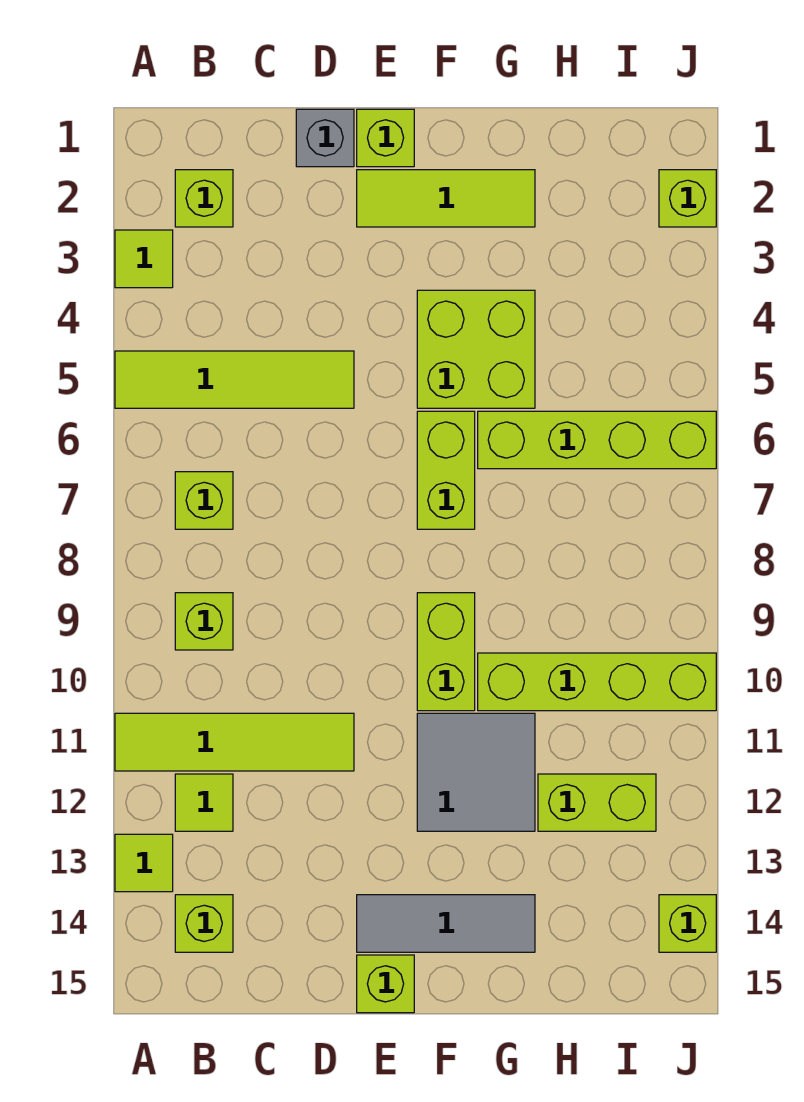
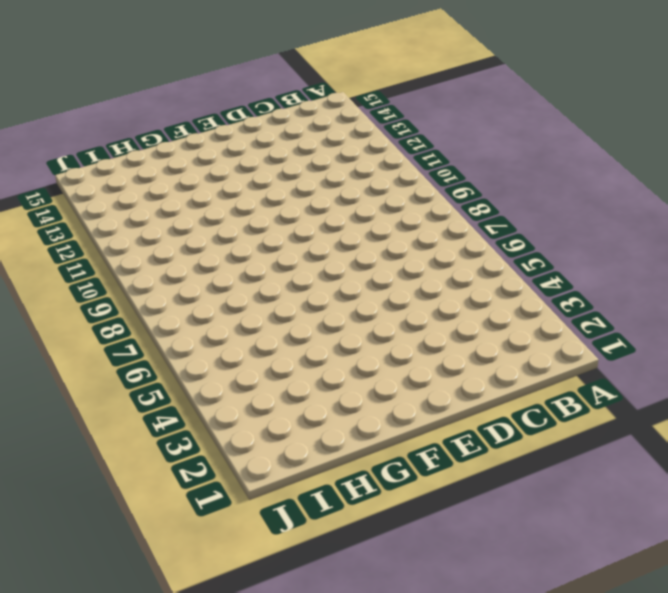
none -> lime tile A3 level 1
none -> lime tile A5:D5 level 1
none -> lime tile A11:D11 level 1

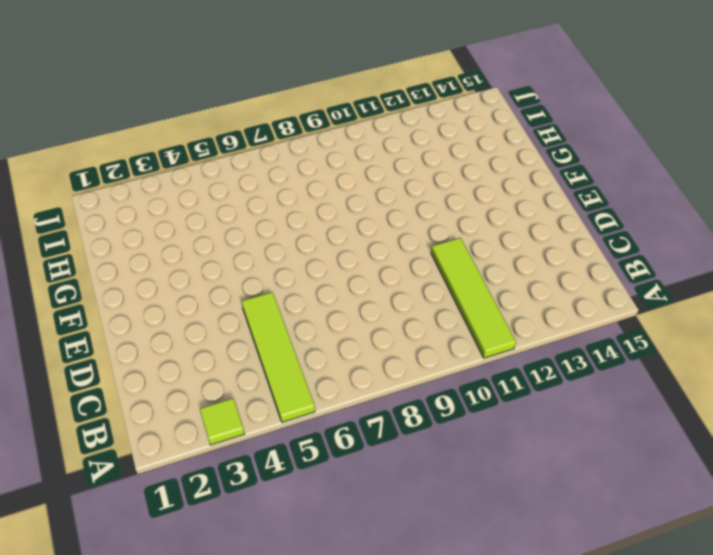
none -> lime tile A13 level 1
none -> lime brick B2 level 1
none -> lime brick B7 level 1

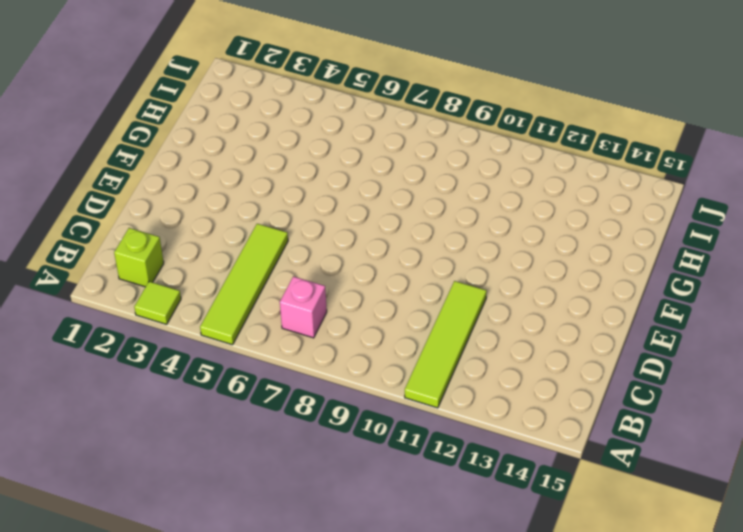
pink brick B7 level 1 -> lime brick B7 level 1
none -> lime tile A13 level 1
none -> lime brick B9 level 1
none -> lime tile B12 level 1

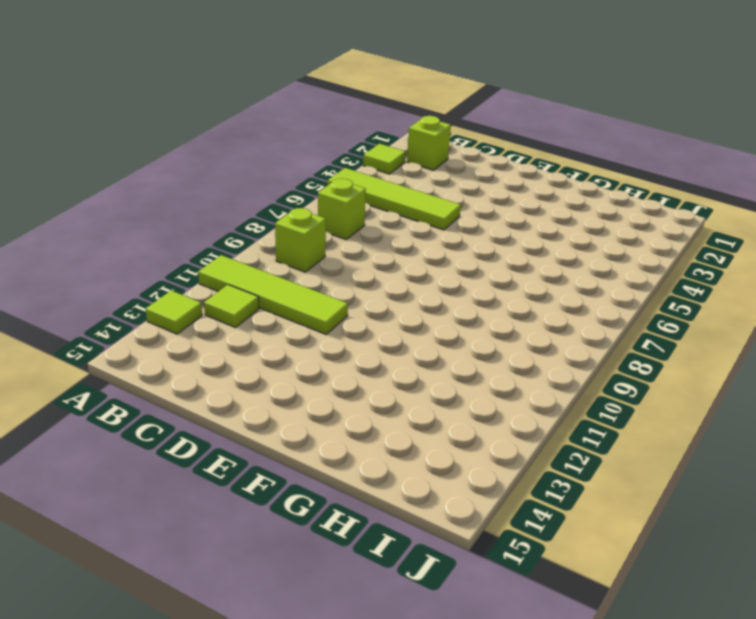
none -> lime brick B14 level 1
none -> grey brick D1 level 1
none -> lime brick E1 level 1

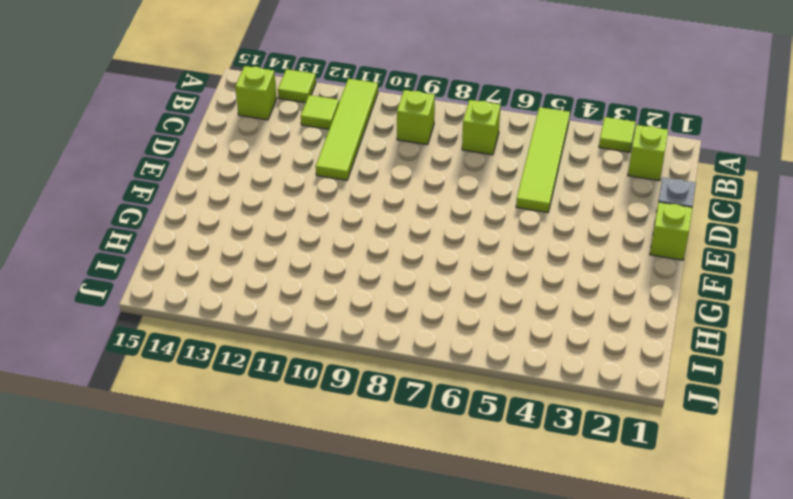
none -> lime tile E2:G2 level 1
none -> grey tile E14:G14 level 1
none -> lime brick E15 level 1

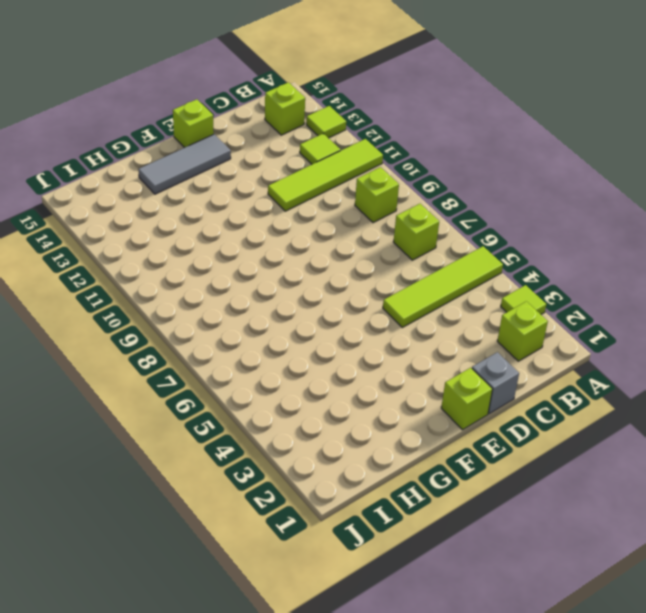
none -> lime tile E2:G2 level 1
none -> lime brick F4:G5 level 1
none -> lime brick F6:F7 level 1

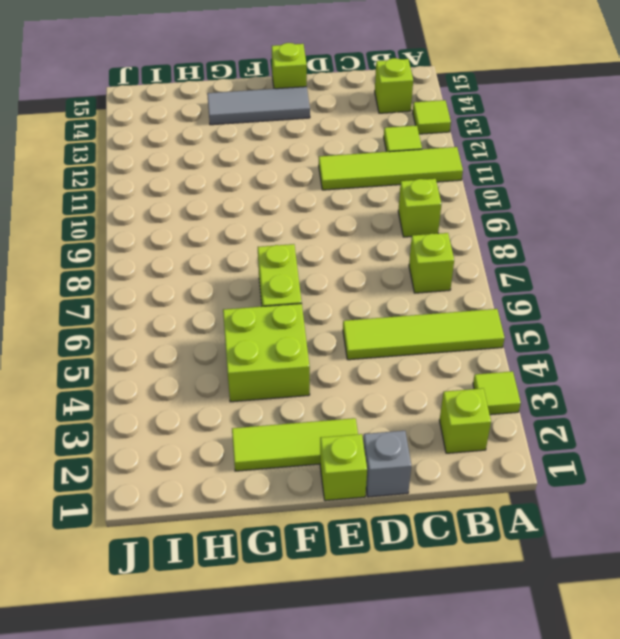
none -> lime brick F9:F10 level 1
none -> grey tile F11:G12 level 1
none -> lime brick G6:J6 level 1

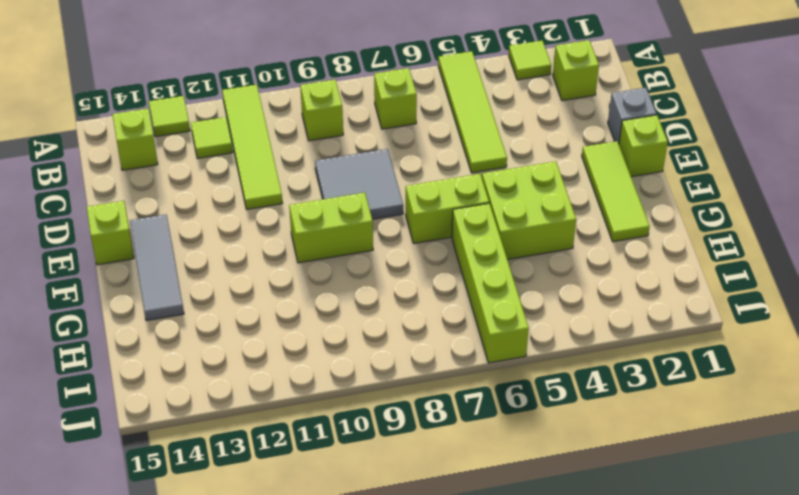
grey tile D8:E9 level 1 -> grey tile F11:G12 level 1
none -> lime brick G10:J10 level 1
none -> lime brick H12:I12 level 1
none -> lime brick J2 level 1

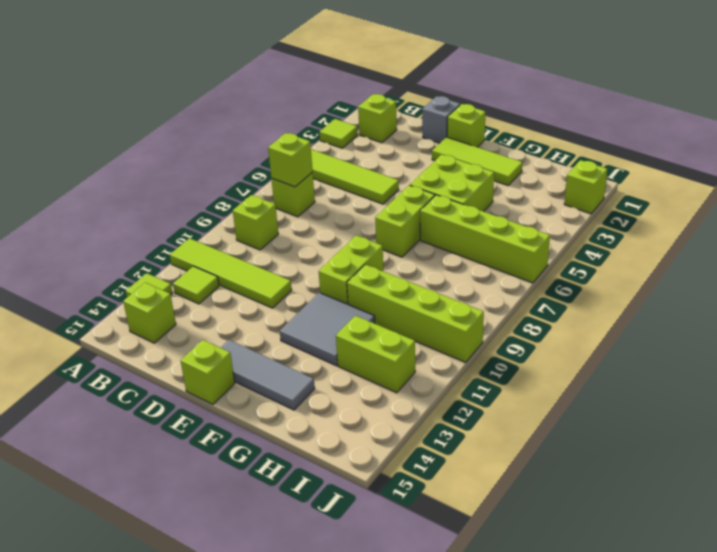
lime brick B7 level 2 -> lime brick J14 level 1

